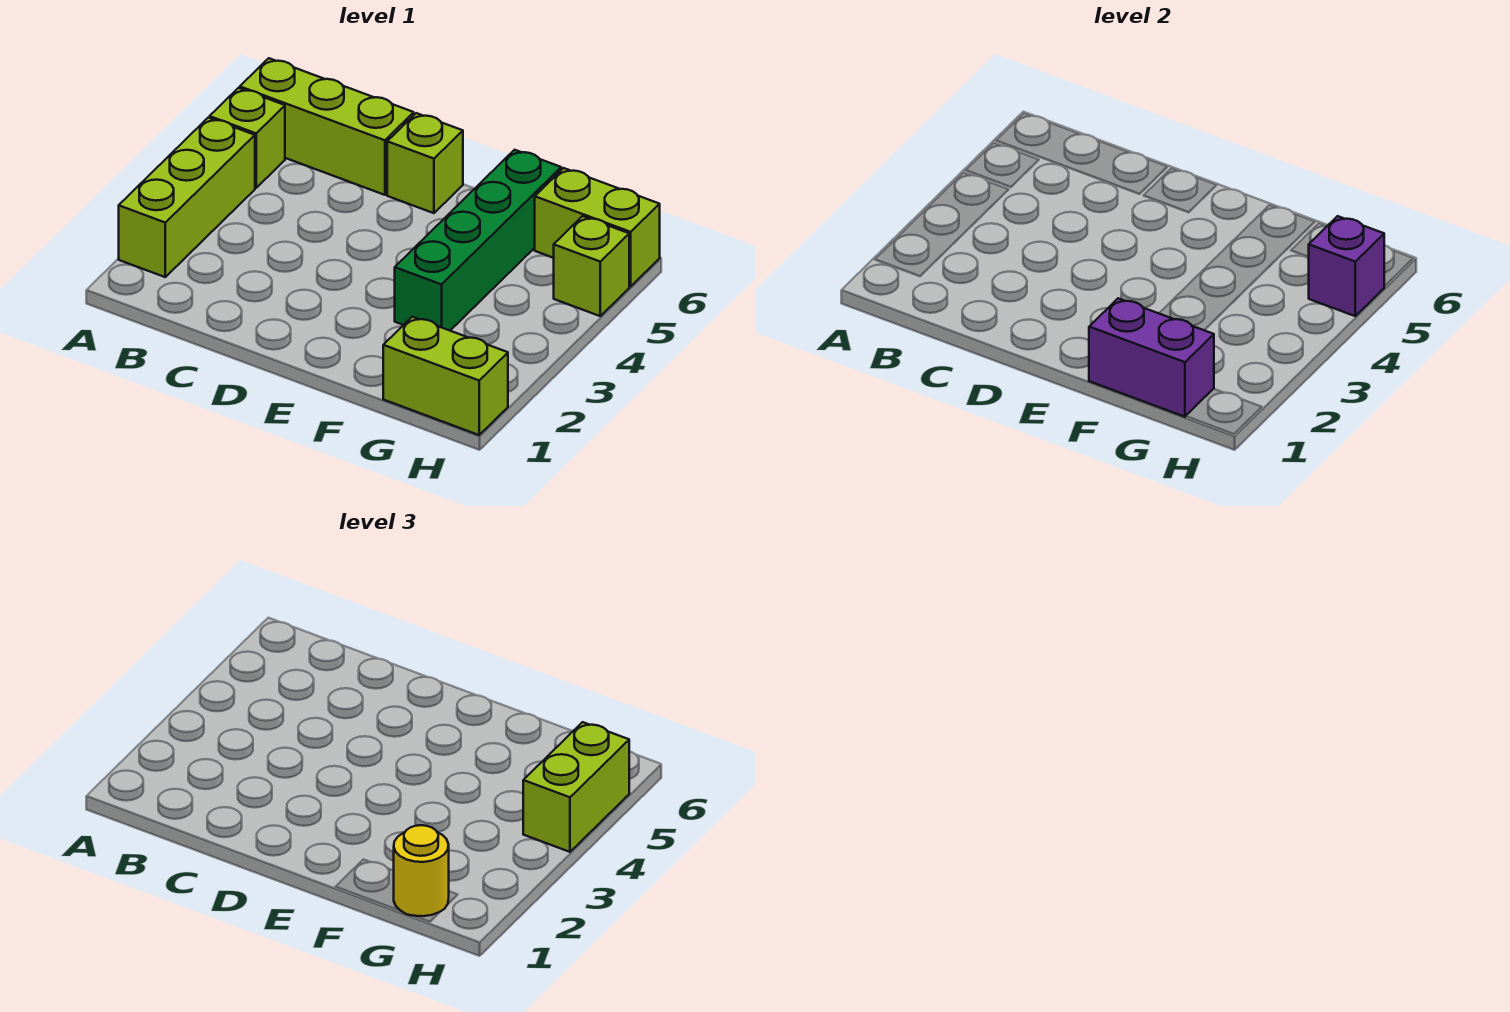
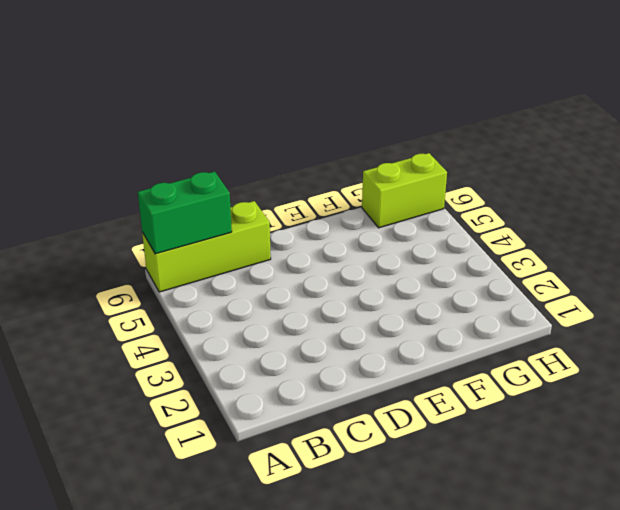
green brick A6:B6 level 2 -> none
none -> lime brick A2:A4 level 1
none -> lime brick A5 level 1
none -> lime brick D6 level 1

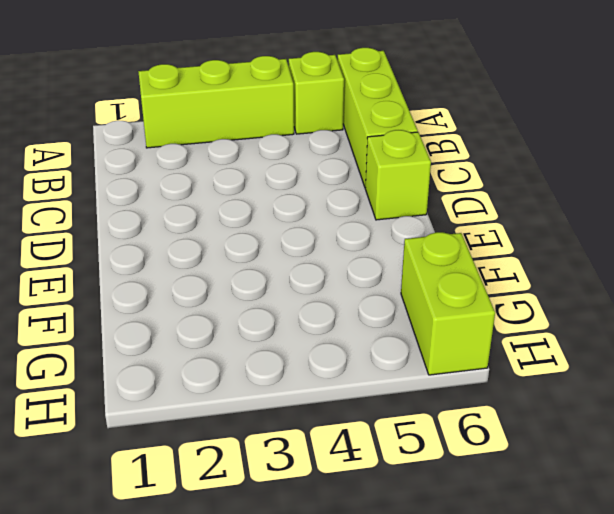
none -> green brick F3:F6 level 1
none -> lime brick G1:H1 level 1
none -> lime brick H5 level 1

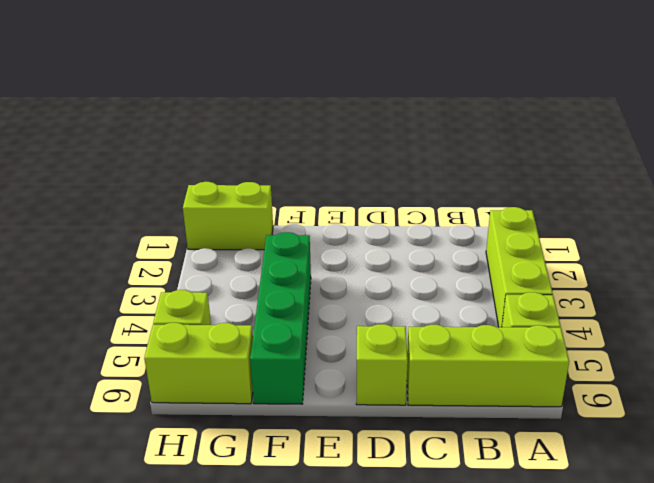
none -> purple brick F1:G1 level 2
none -> purple brick H5 level 2
none -> yellow round brick G1 level 3

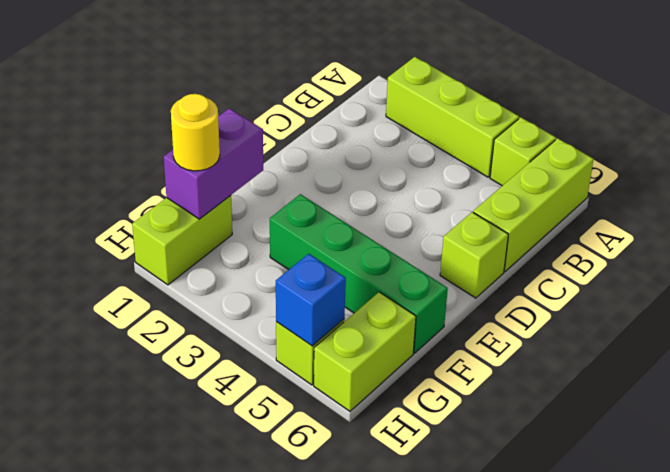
blue brick H5 level 2 -> purple brick H5 level 2
none -> lime brick H4:H5 level 3

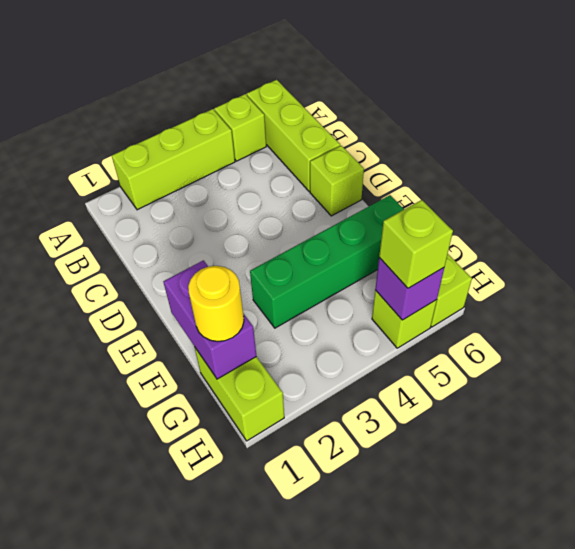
lime brick H5 level 3 -> lime brick H4:H5 level 3

